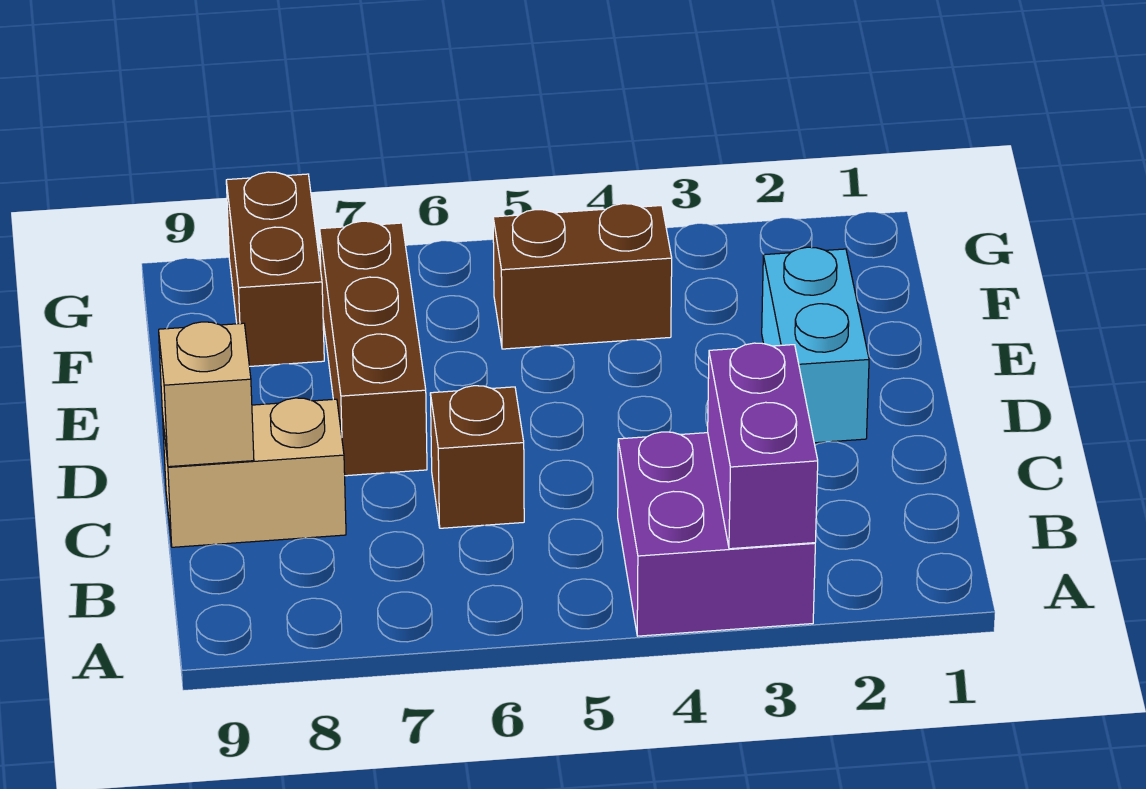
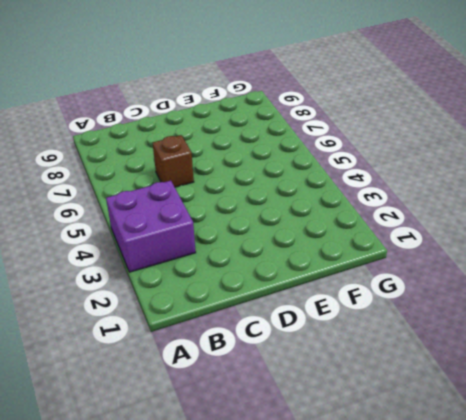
none -> tan brick C8:C9 level 1
none -> cyan brick D2:E2 level 1

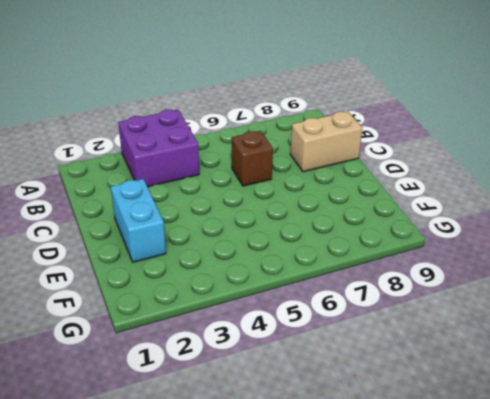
none -> brown brick D7:F7 level 1
none -> brown brick F4:F5 level 1

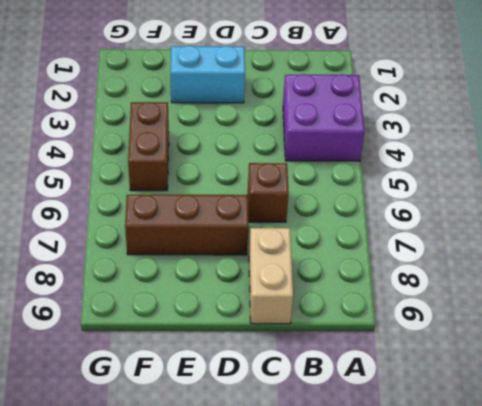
none -> brown brick F8:G8 level 1
none -> purple brick A3:B3 level 2

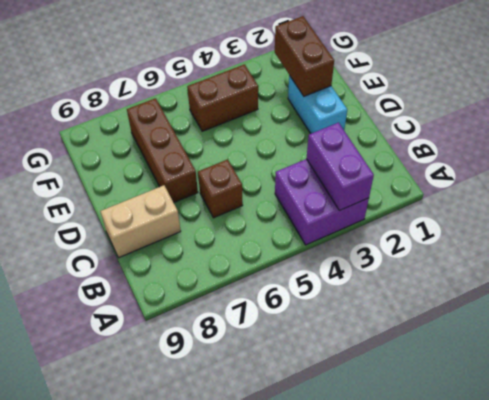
brown brick E2:F2 level 2 -> brown brick F8:G8 level 1
none -> tan brick C9 level 2

